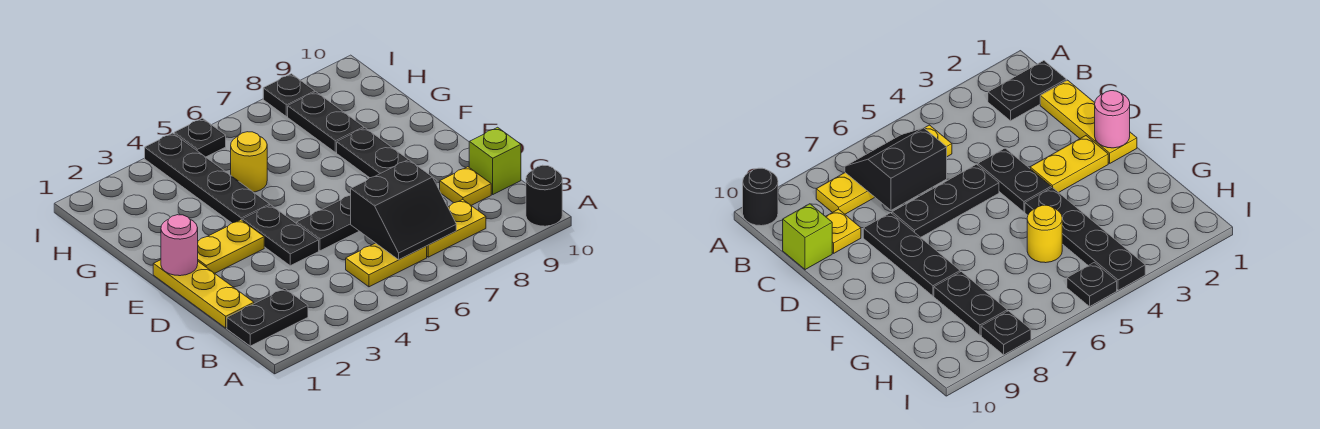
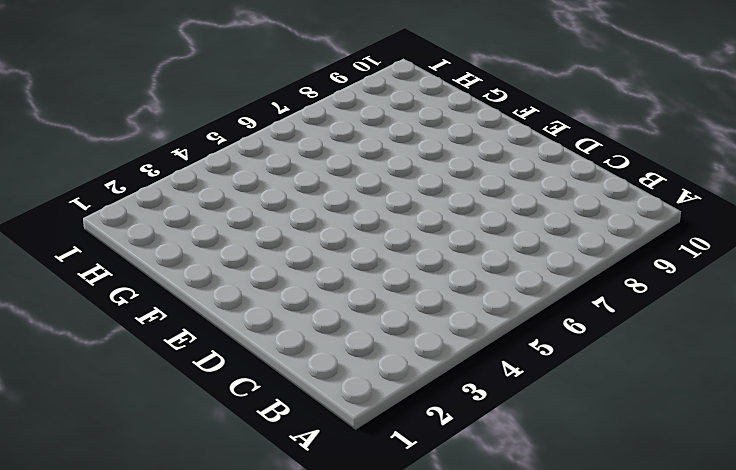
none -> black round brick A10 level 1
none -> black plate B1:B2 level 1
none -> yellow plate B5:B6 level 1

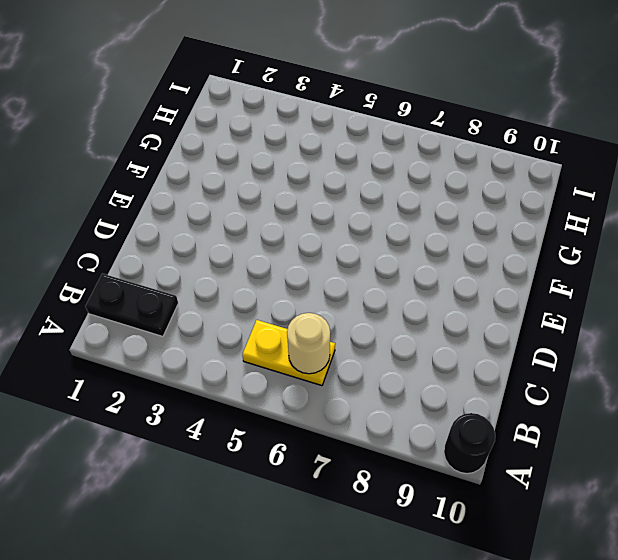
tan round brick B6 level 2 -> black slope B6:C7 level 2 top C
none -> yellow plate B7:B8 level 1
none -> yellow plate C1:E1 level 1
none -> yellow plate C9 level 1

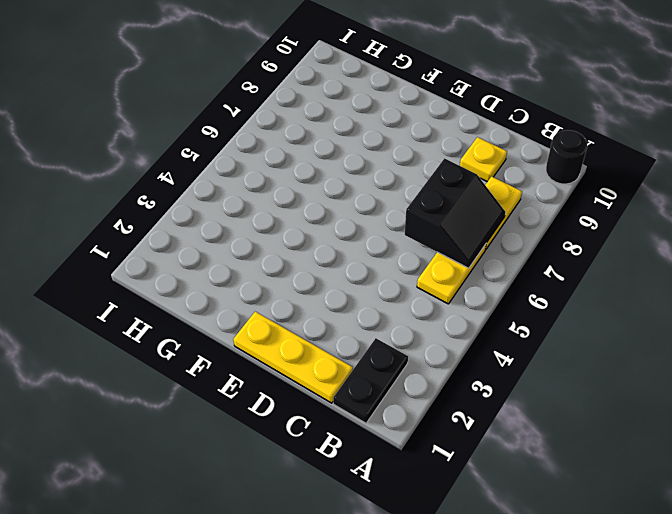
none -> lime brick C10 level 1
none -> black plate D4:E4 level 1
none -> black plate D5:D7 level 1

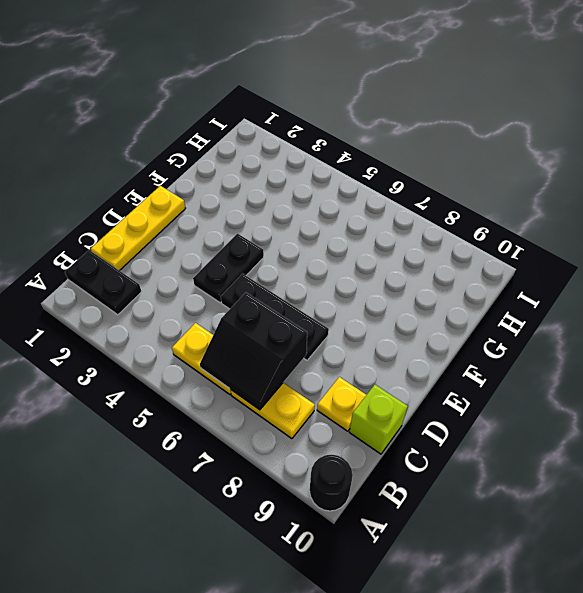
none -> black plate D8:F8 level 1
none -> yellow plate E2:E3 level 1
none -> black plate F4:I4 level 1

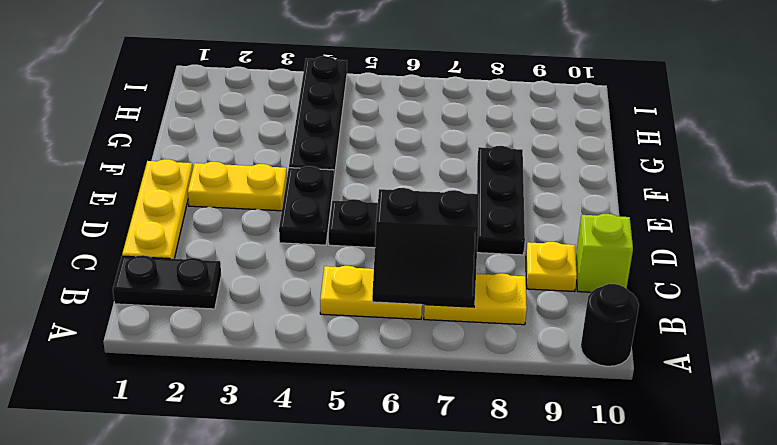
none -> yellow round brick G5 level 1
none -> black plate G8:H8 level 1
none -> black plate I5 level 1

